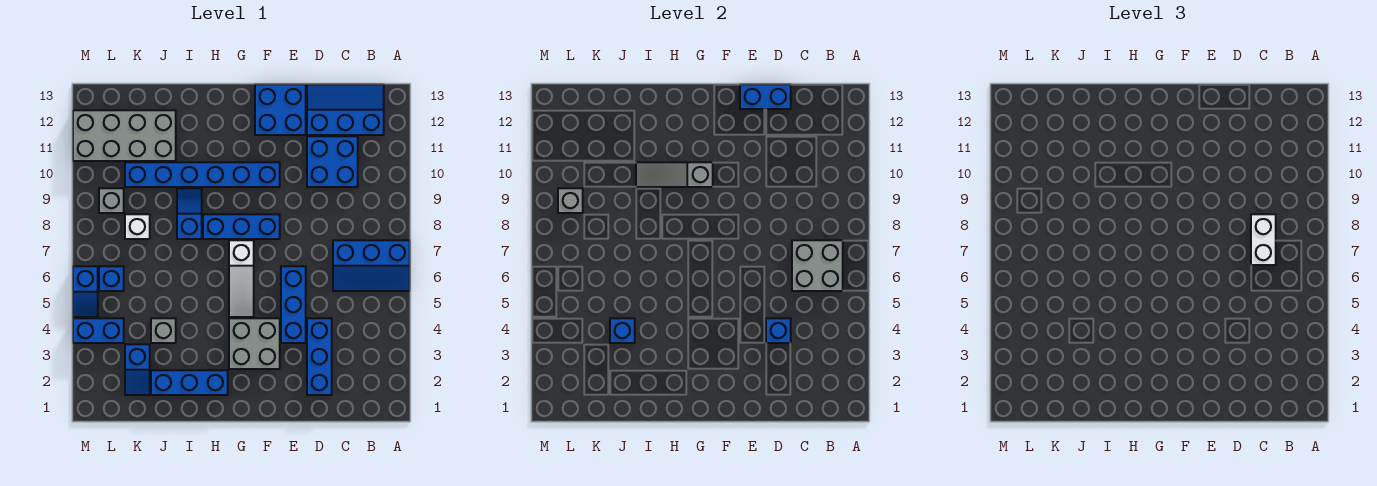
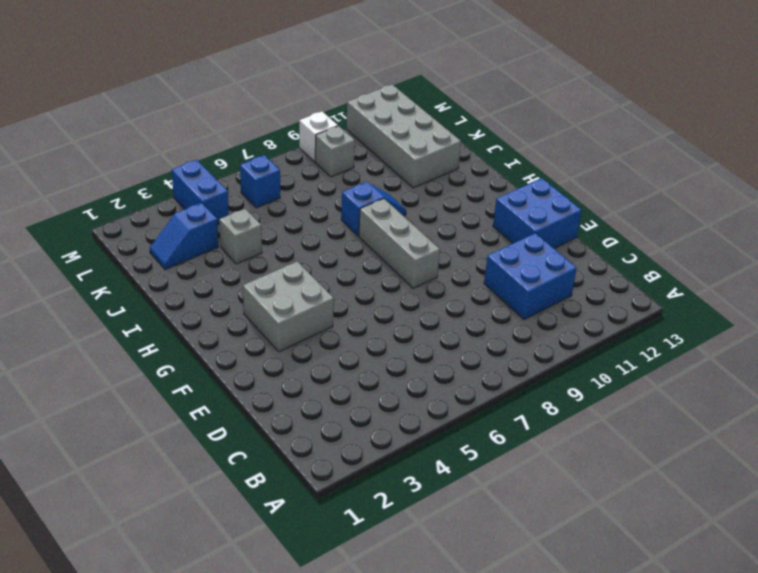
grey brick F8:H8 level 1 -> blue brick F8:H8 level 1
white brick M9 level 1 -> white brick K8 level 1
none -> blue slope A6:C7 level 1 top 7
none -> blue slope B12:D13 level 1 top 12
none -> blue brick D2:D4 level 1

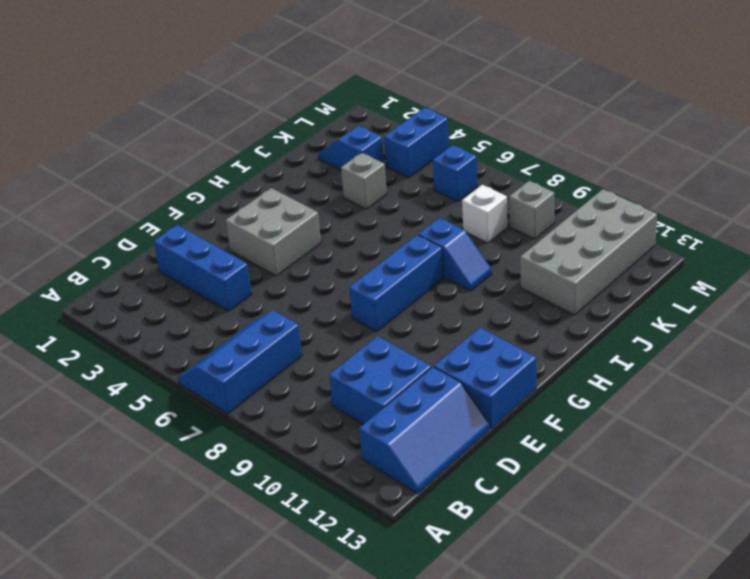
none -> blue brick E4:E6 level 1
none -> blue brick F10:K10 level 1
none -> white slope G5:G7 level 1 top 7

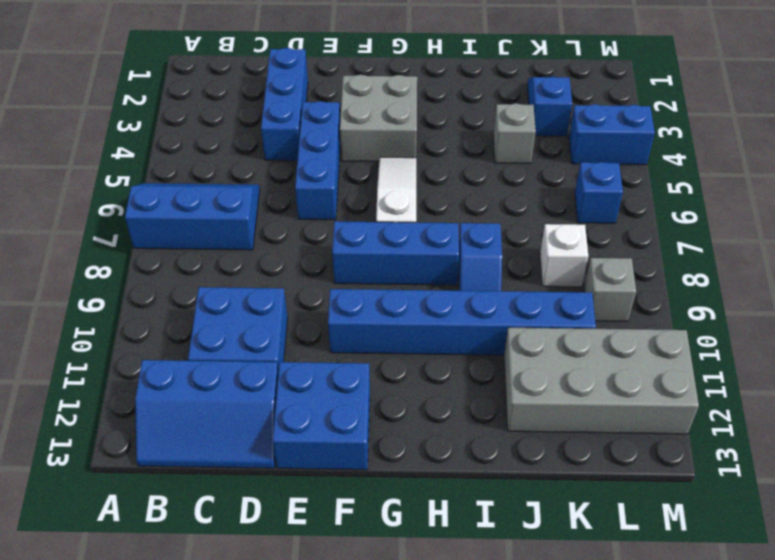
none -> blue brick H2:J2 level 1
none -> blue slope M5:M6 level 1 top 6
none -> grey brick B6:C7 level 2

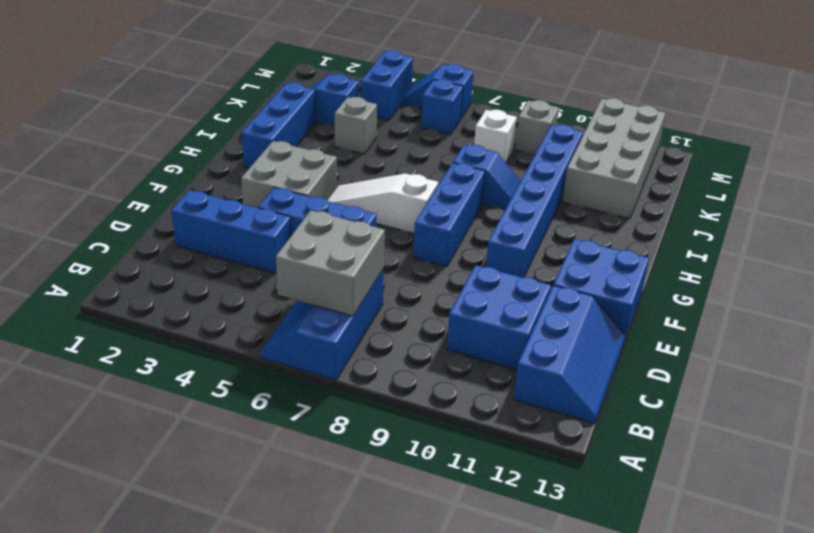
none -> blue brick D4 level 2
none -> blue brick D13:E13 level 2
none -> grey slope G10:I10 level 2 top G

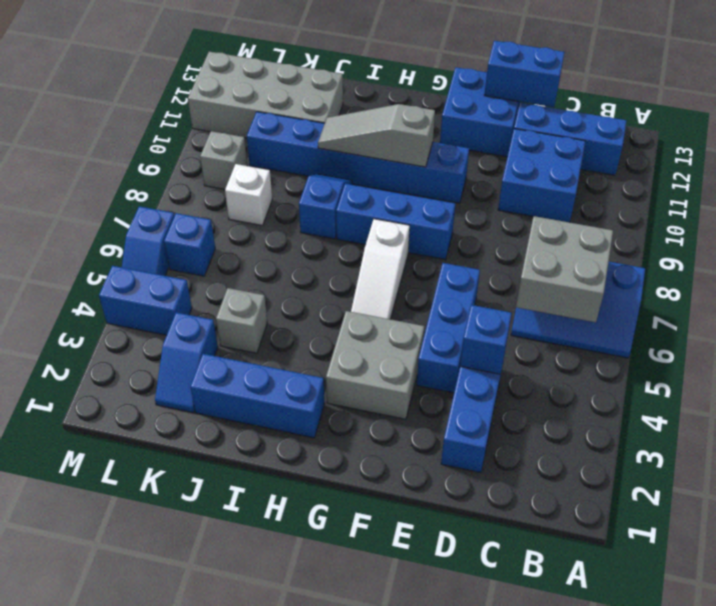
none -> blue brick J4 level 2
none -> grey brick L9 level 2
none -> white brick C7:C8 level 3

